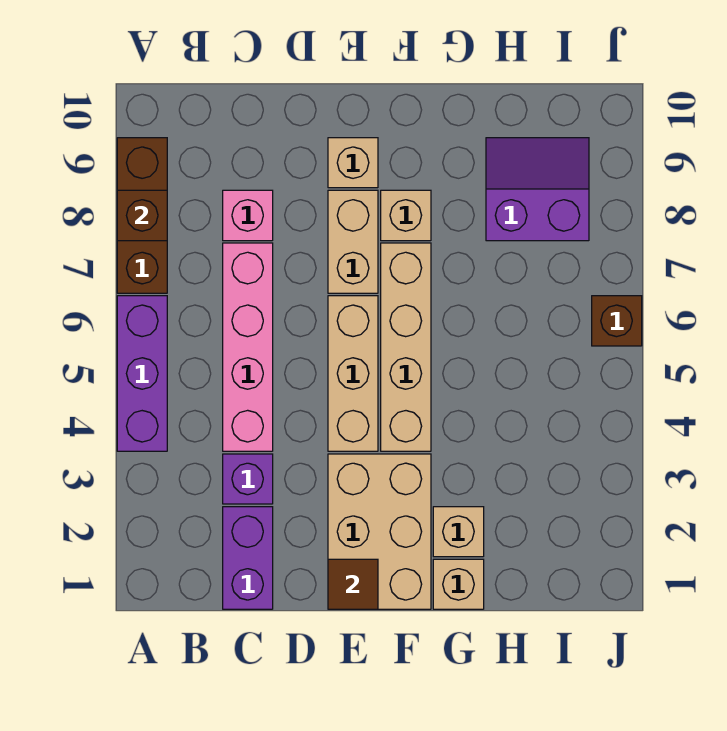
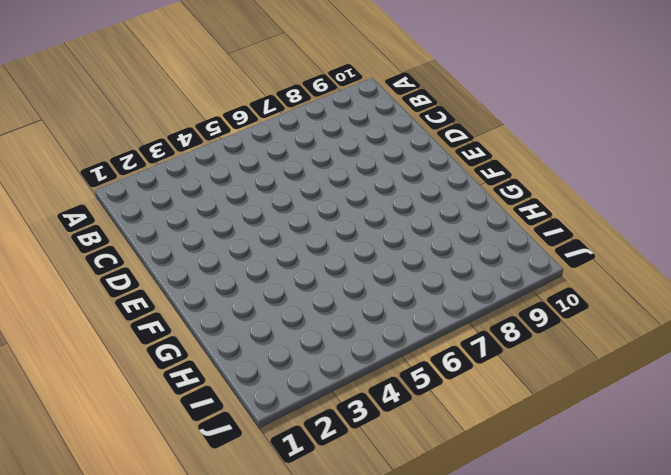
none -> purple brick A4:A6 level 1
none -> brown brick A7:A9 level 1
none -> purple brick C1:C2 level 1

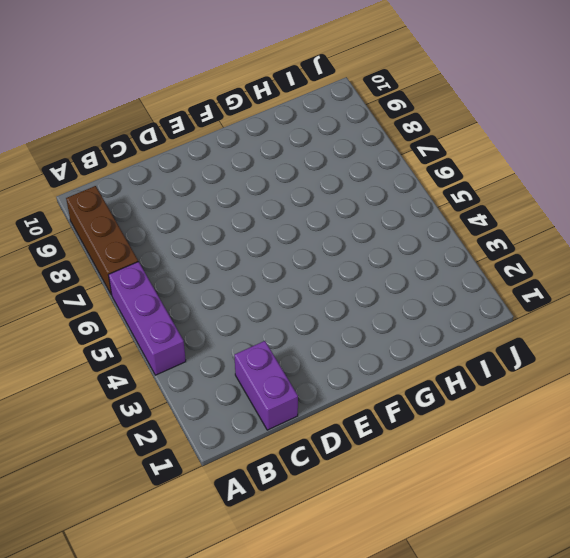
none -> purple brick C3 level 1
none -> pink brick C4:C7 level 1
none -> pink brick C8 level 1

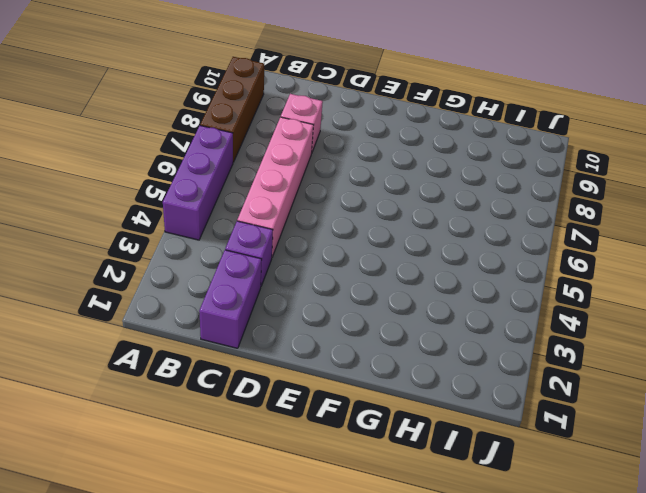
none -> tan brick E1:F3 level 1
none -> tan brick E4:E6 level 1
none -> tan brick E7:E8 level 1

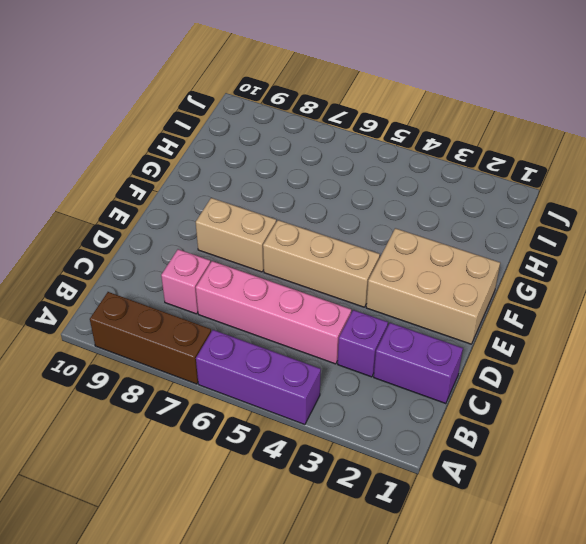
none -> tan brick E9 level 1
none -> tan brick F4:F7 level 1
none -> tan brick F8 level 1

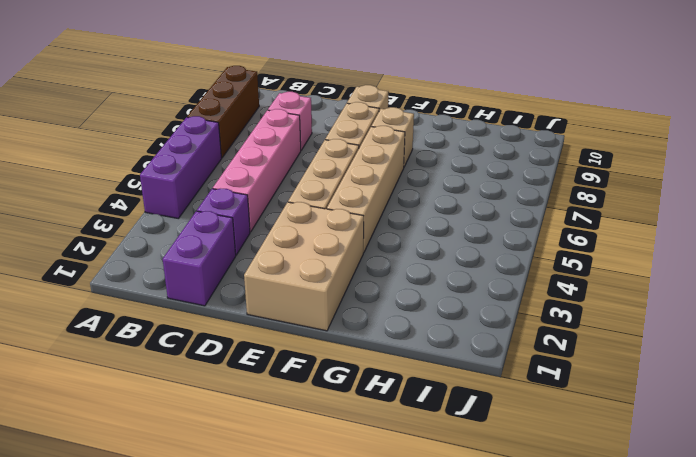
none -> tan brick G1 level 1
none -> tan brick G2 level 1
none -> purple slope H8:I9 level 1 top 8

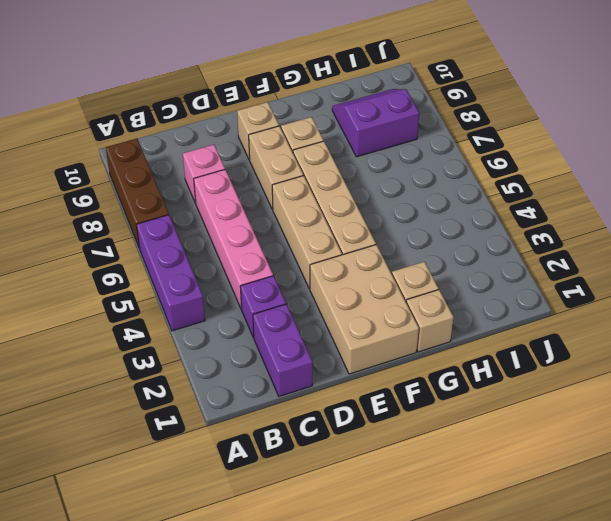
none -> brown brick J6 level 1
none -> brown brick A8 level 2
none -> brown tile E1 level 2

